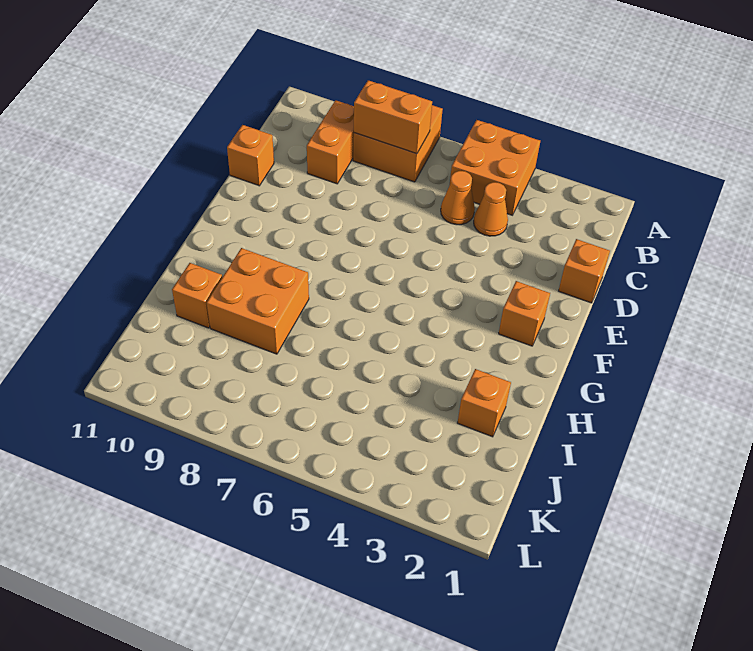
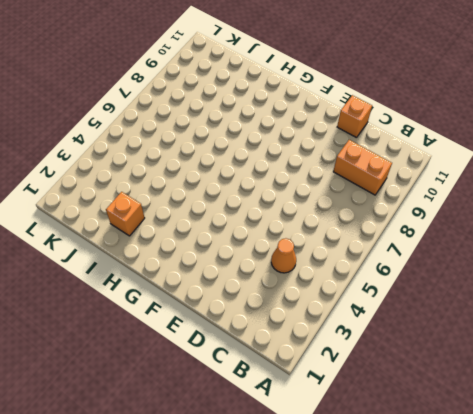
none -> orange brick A4:B5 level 1
none -> orange brick A7:B8 level 1
none -> orange cone C5 level 1

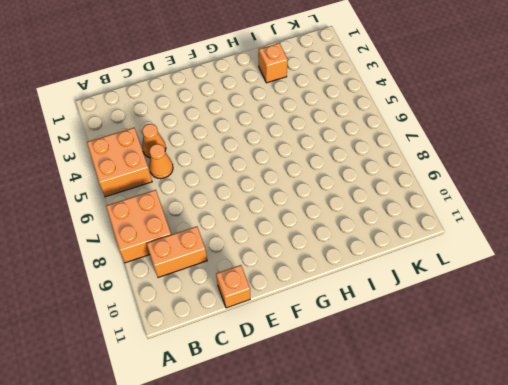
none -> orange brick D1 level 1
none -> orange brick F2 level 1
none -> orange brick H8:I9 level 1

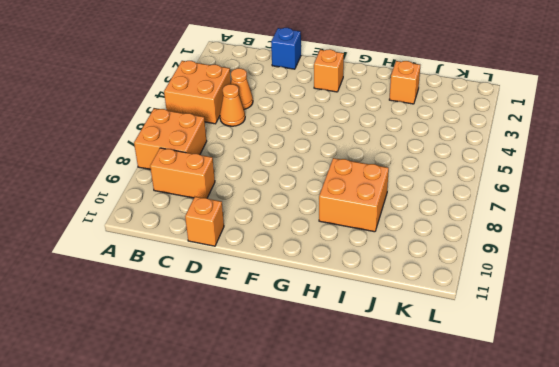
blue brick D1 level 1 -> orange brick D1 level 1
none -> orange brick I10 level 1
none -> orange brick B7:B8 level 2

